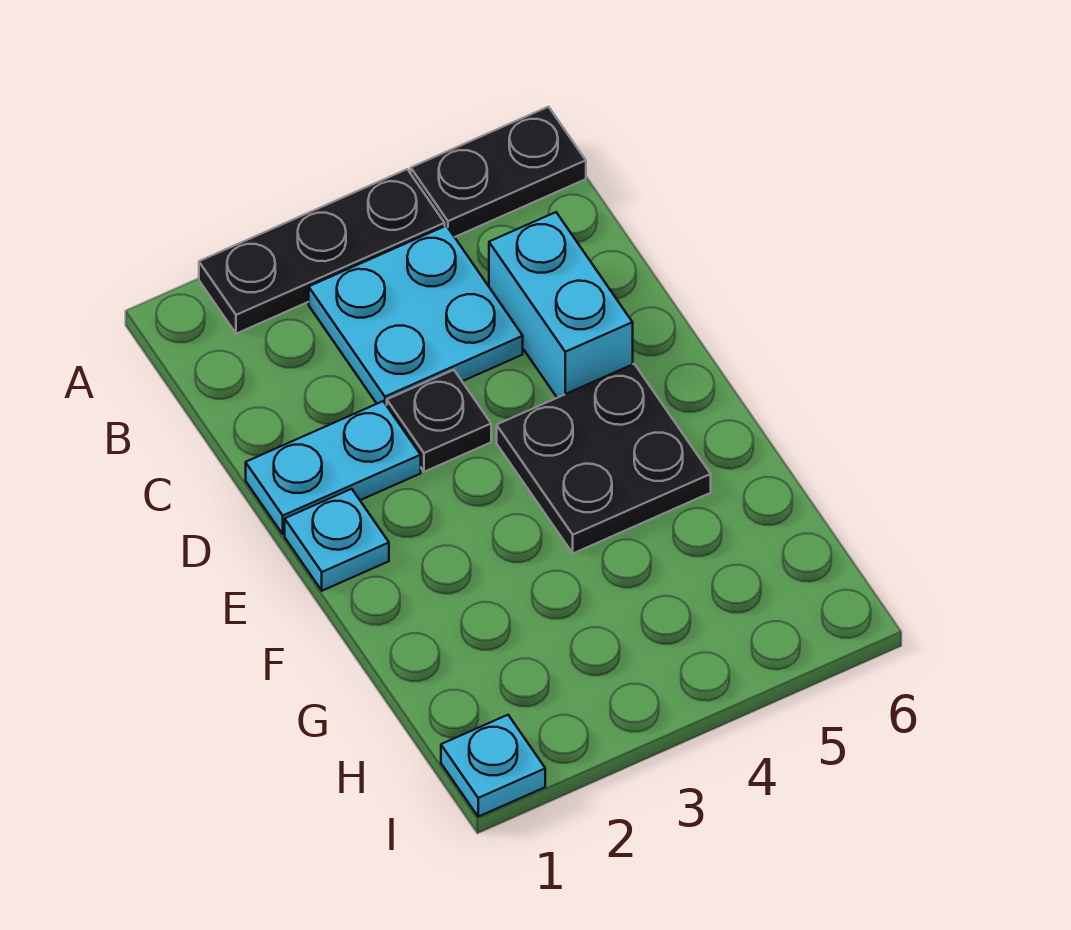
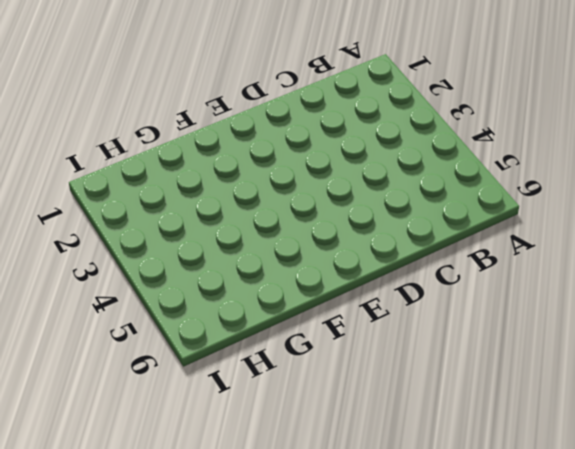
none -> black plate A2:A4 level 1
none -> black plate A5:A6 level 1

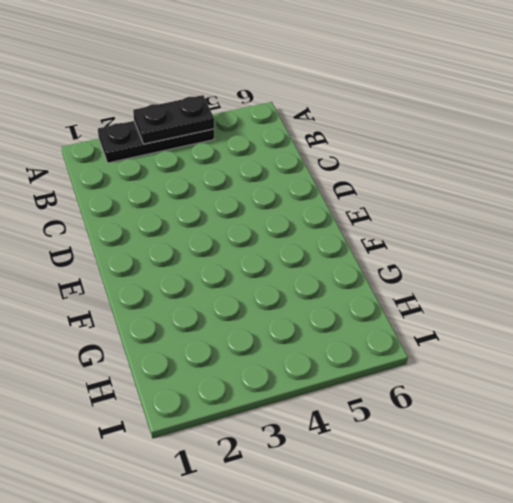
black plate A3:A4 level 2 -> black plate A5:A6 level 1
none -> cyan plate B3:C4 level 1
none -> cyan brick C5:D5 level 1

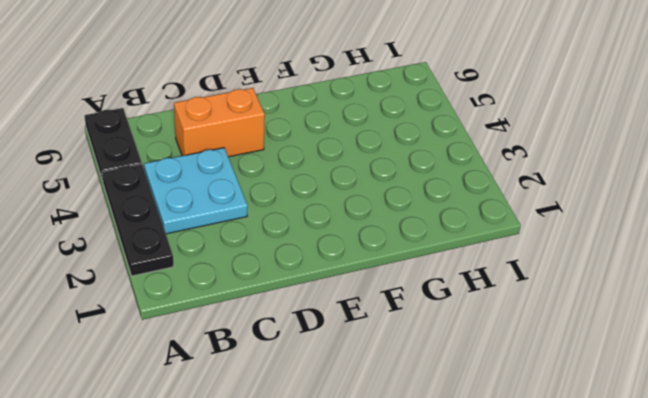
orange brick C5:D5 level 1 -> cyan brick C5:D5 level 1
none -> cyan plate D1:D2 level 1
none -> black plate D3 level 1

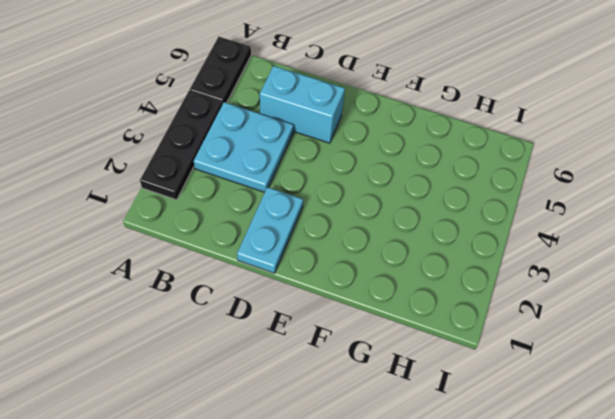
none -> black plate D3 level 1
none -> cyan plate E1 level 1

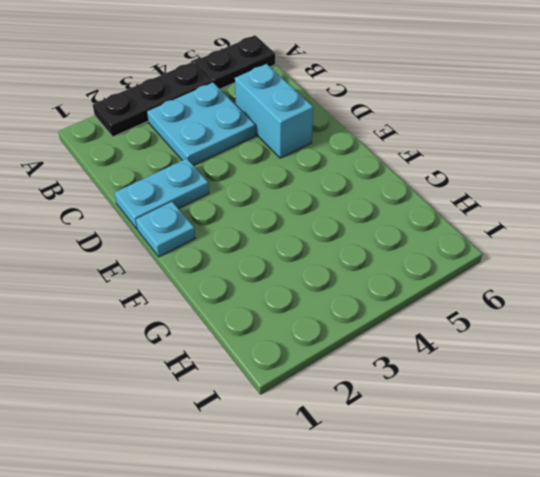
none -> black plate D3 level 1
none -> black plate E4:F5 level 1

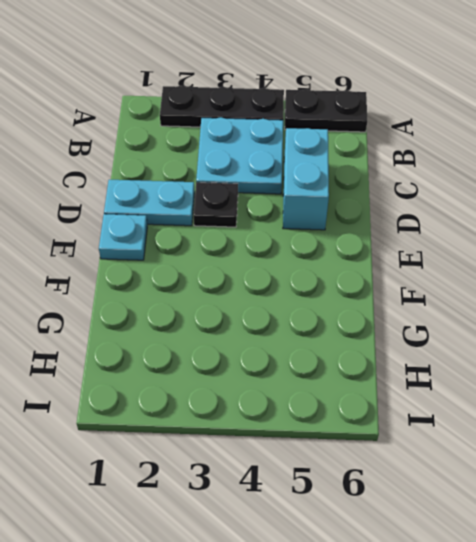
none -> black plate E4:F5 level 1
none -> cyan plate I1 level 1

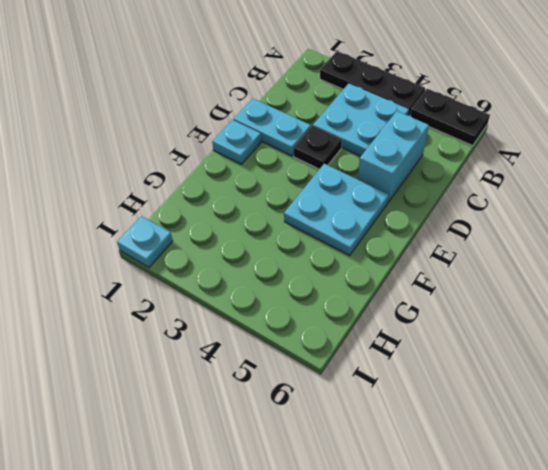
cyan plate E4:F5 level 1 -> black plate E4:F5 level 1

